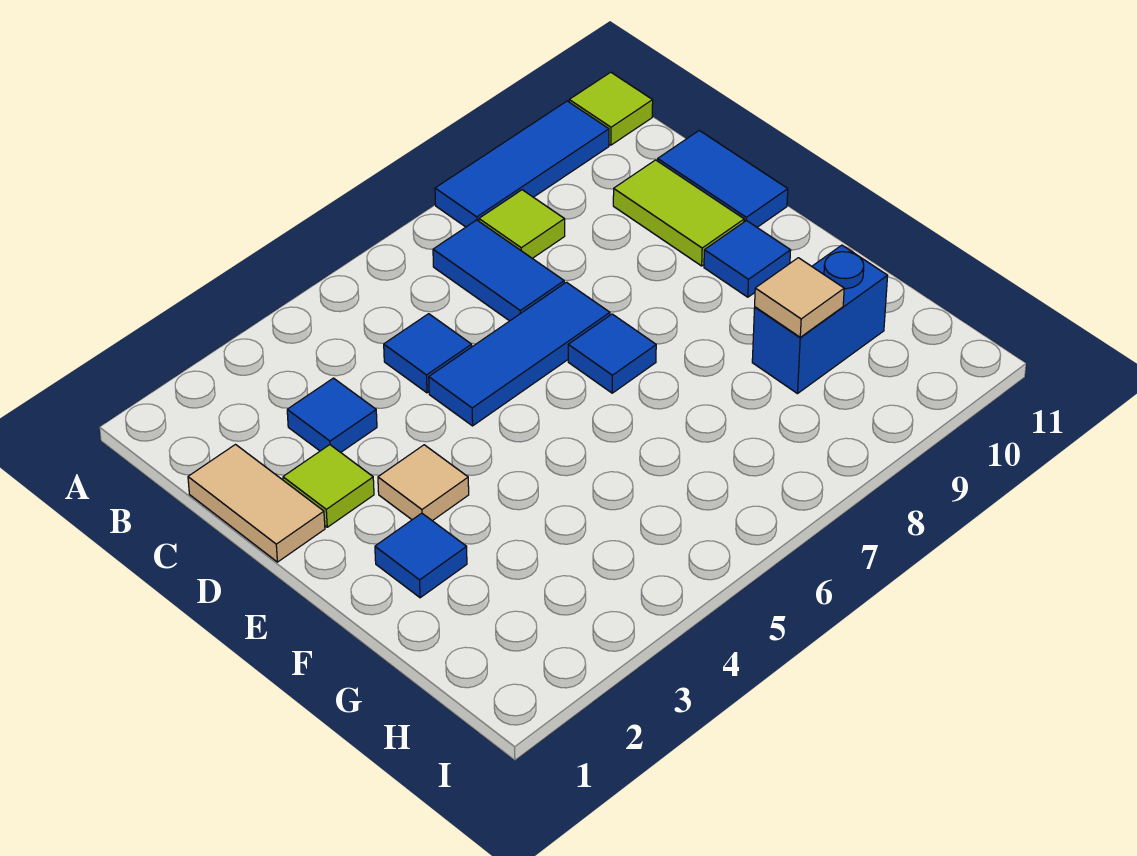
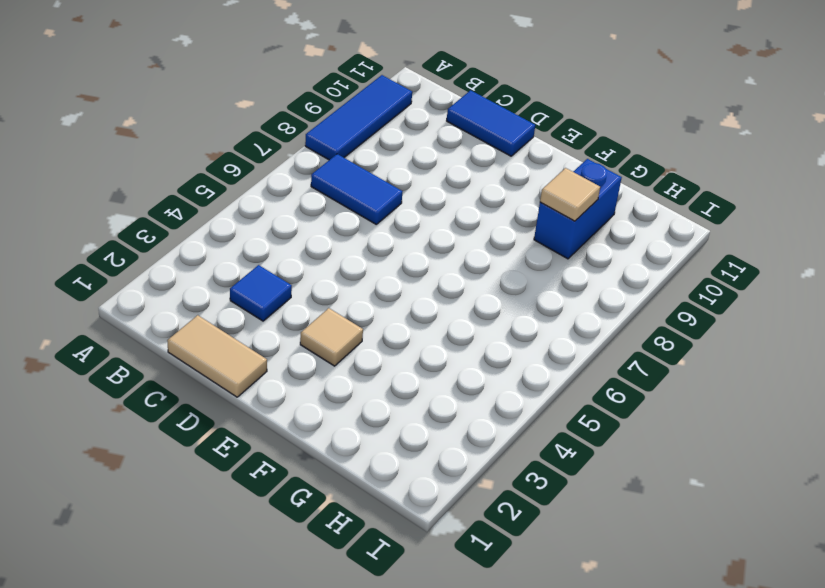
none -> lime tile A11 level 1
none -> lime tile B8 level 1
none -> blue tile C5 level 1

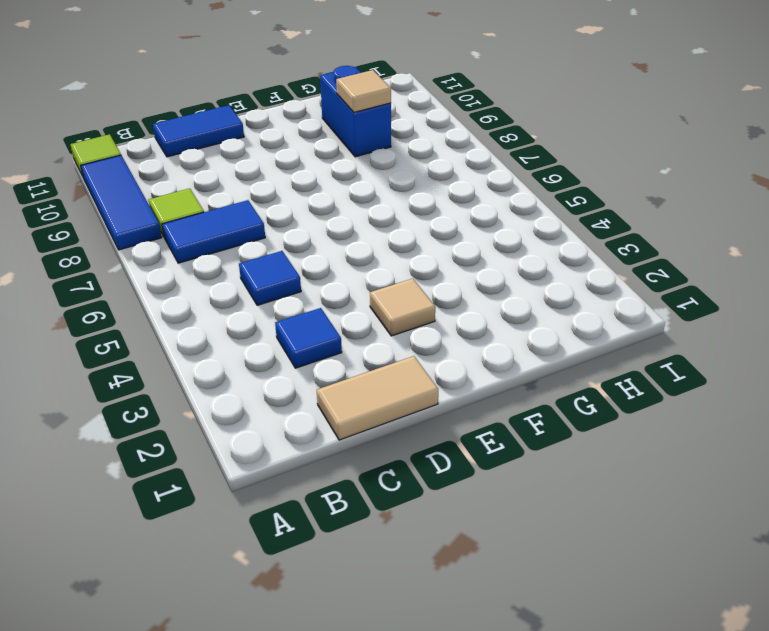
none -> lime tile C10:D10 level 1
none -> lime tile D2 level 1
none -> blue tile D5:D7 level 1

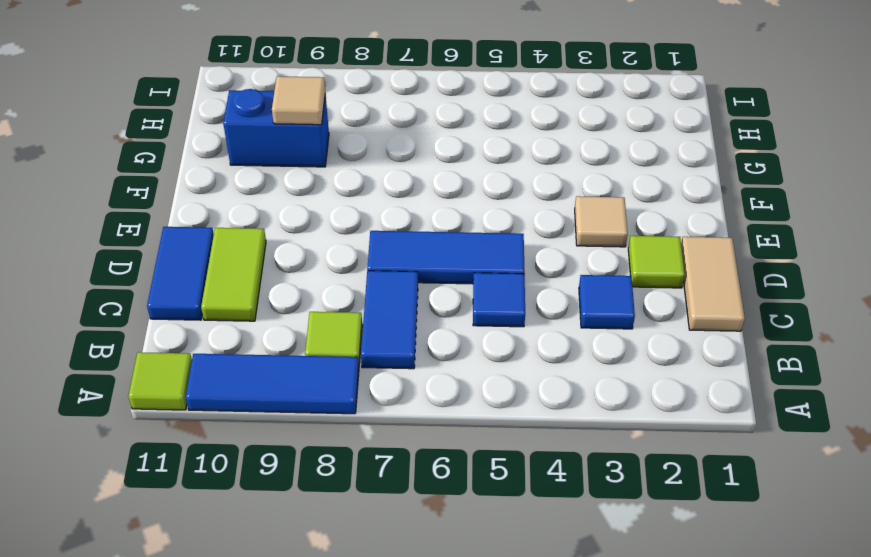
none -> blue tile E7 level 1
none -> blue tile E10 level 1
none -> blue tile F2 level 1

